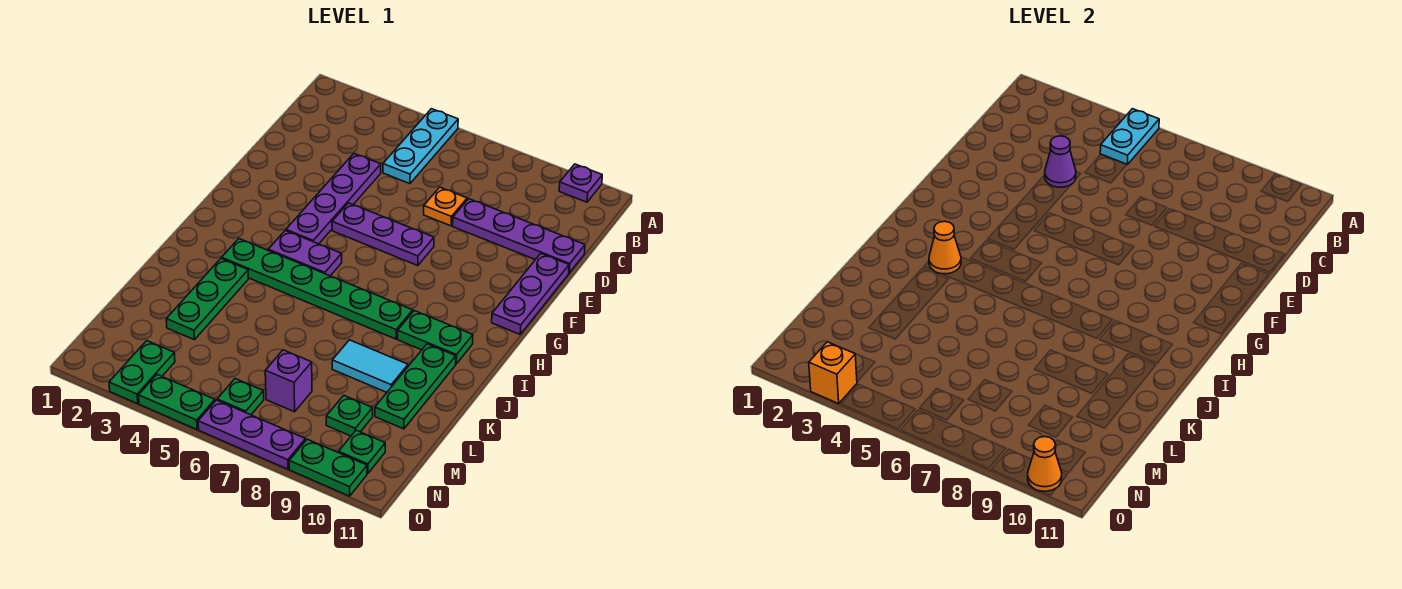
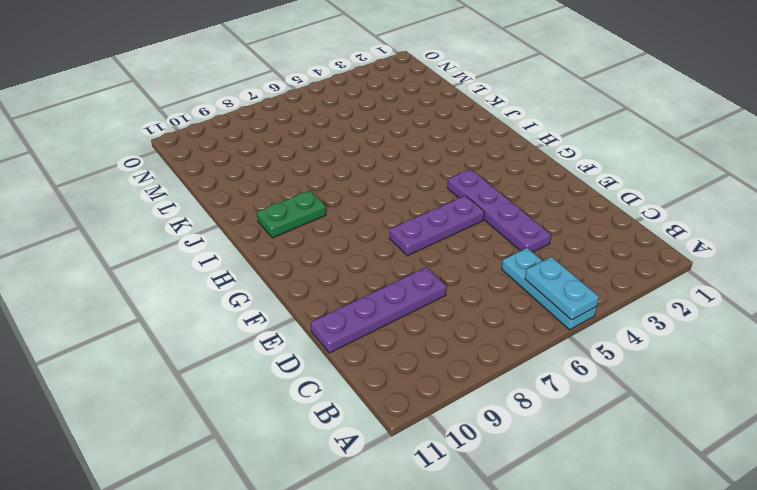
none -> purple plate A10 level 1
none -> orange plate D7 level 1
none -> purple plate E11:G11 level 1

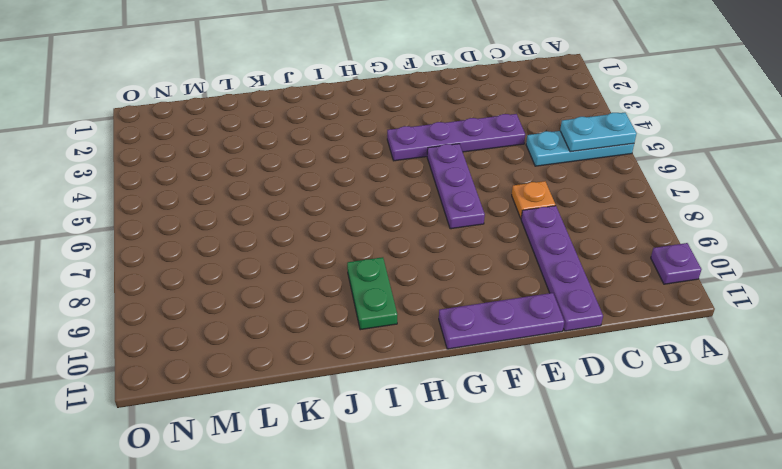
none -> purple plate H4:H5 level 1
none -> green plate I3:I8 level 1
none -> green plate J3:L3 level 1

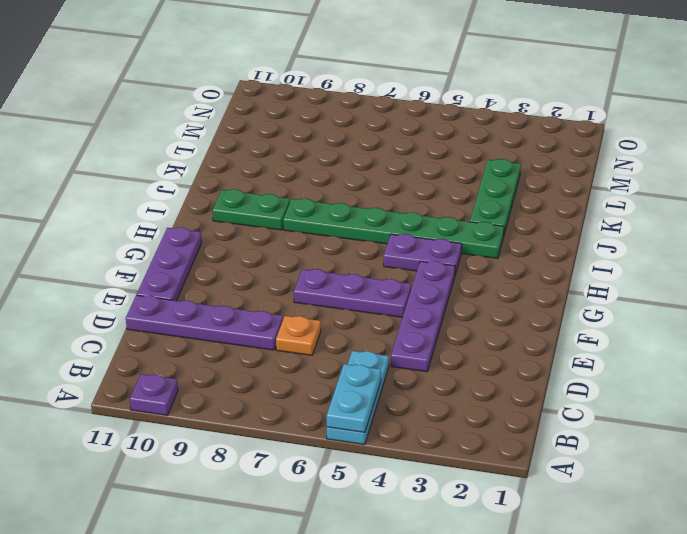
none -> green plate J10:L10 level 1
none -> cyan tile K8:K9 level 1
none -> purple brick M7 level 1

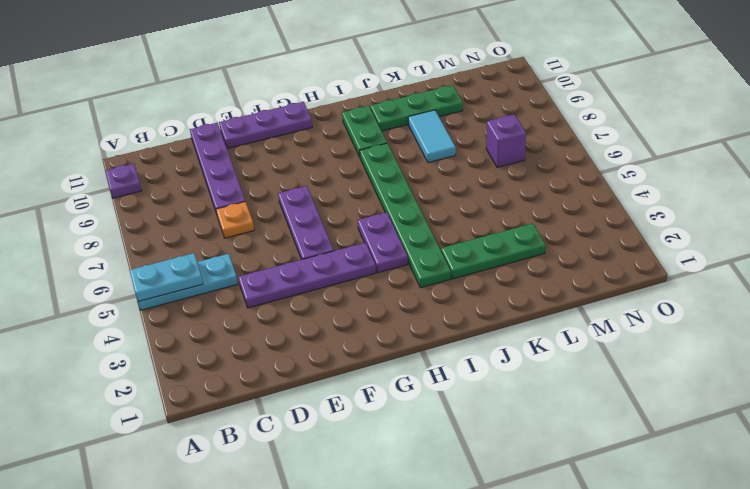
none -> green plate M9 level 1
none -> green plate N3:O3 level 1
none -> green plate N6 level 1

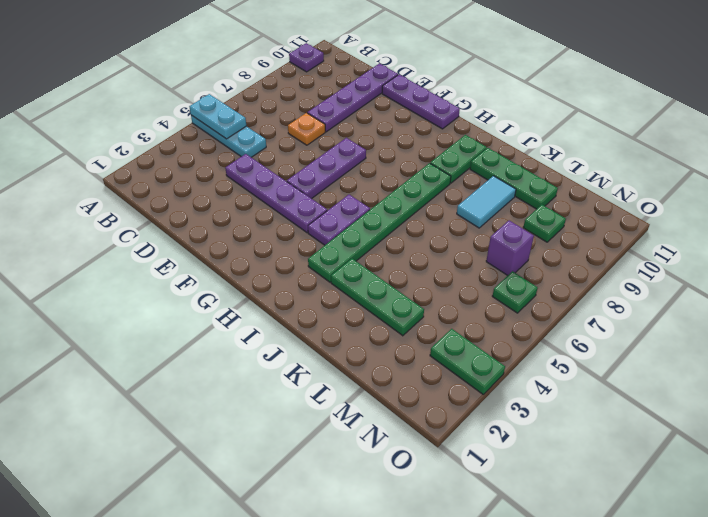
none -> green plate N10 level 1
none -> green plate O4:O5 level 1
none -> purple plate O6:O8 level 1

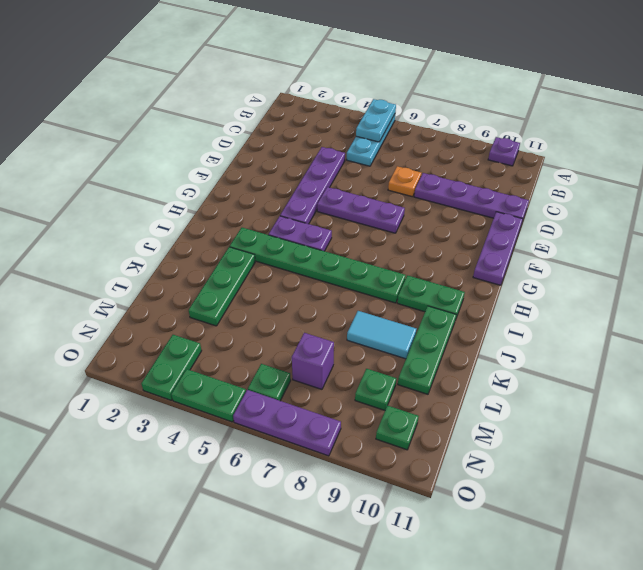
none -> green plate O9:O10 level 1
none -> purple cone D4 level 2
none -> orange cone I3 level 2

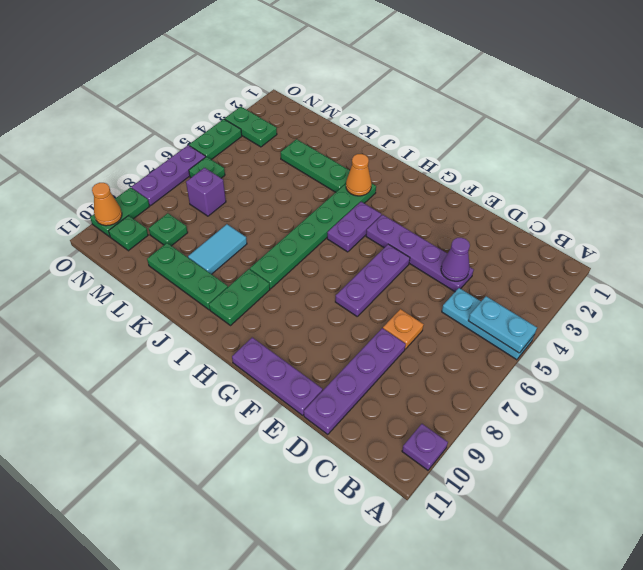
none -> orange brick O3 level 2

